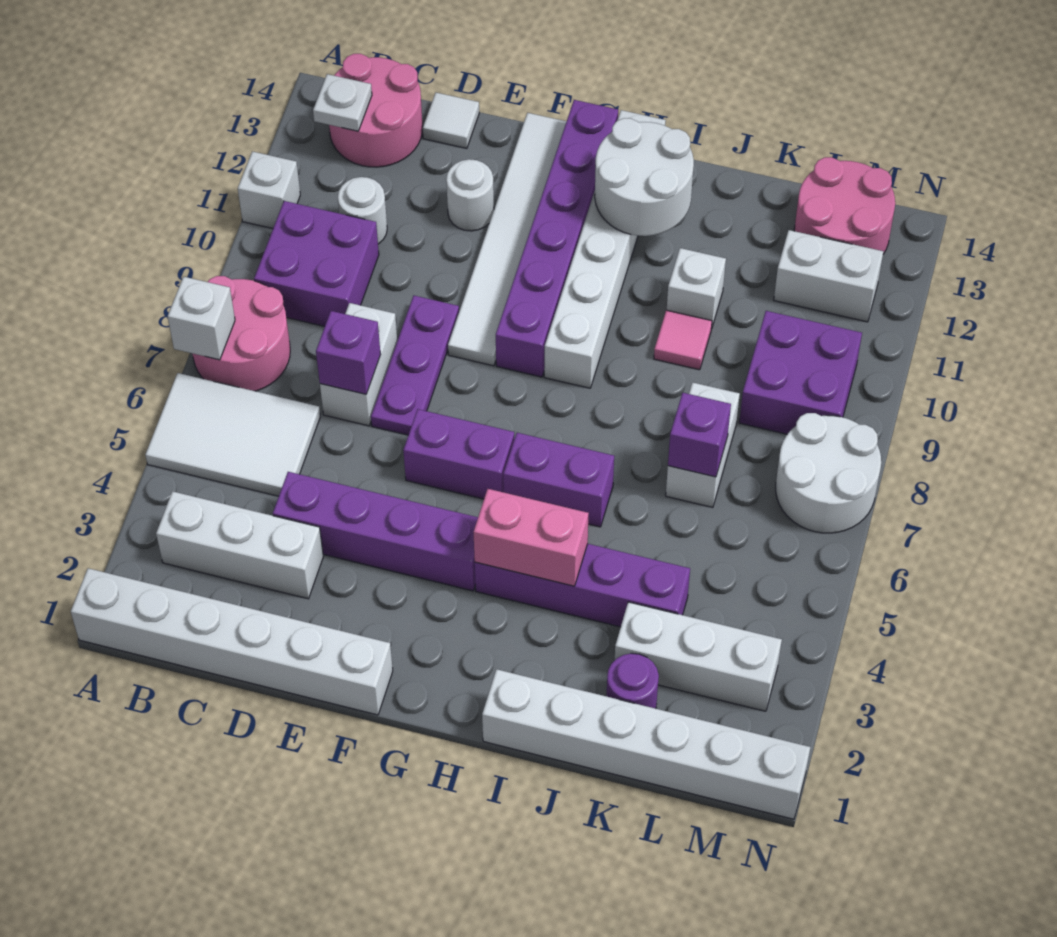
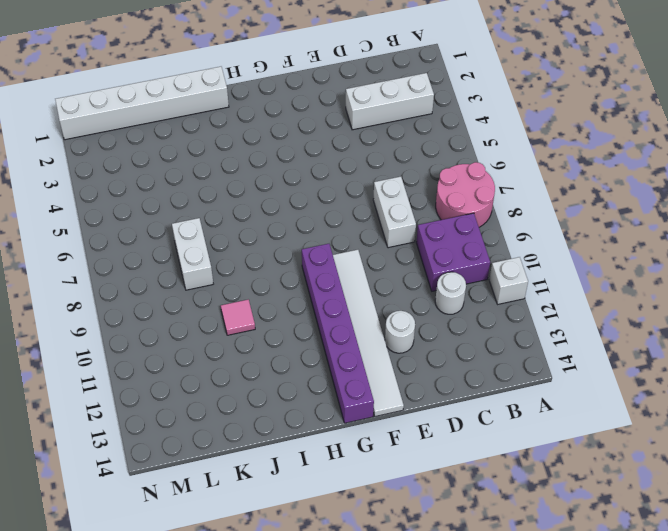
none -> white brick A1:F1 level 1
none -> white tile A5:C6 level 1
none -> pink round brick B13:C14 level 1
none -> purple brick D4:G4 level 1

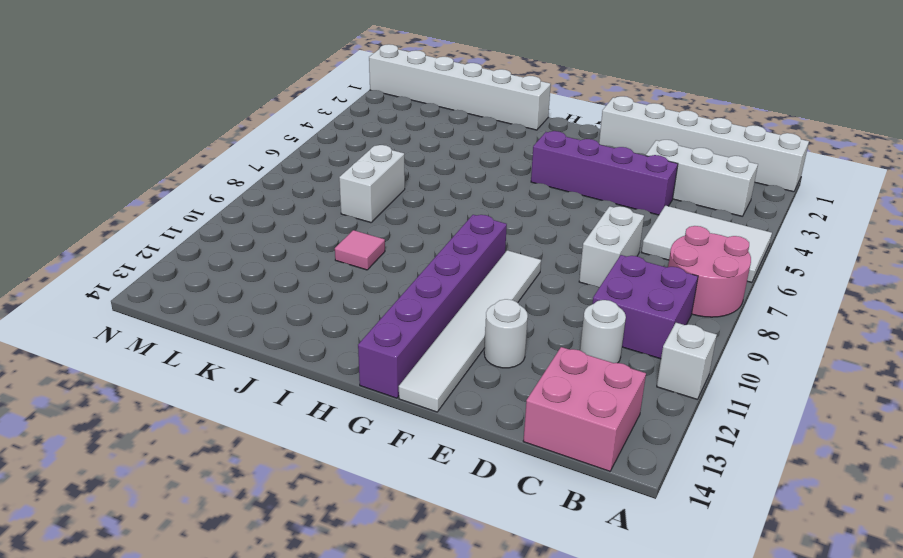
pink brick B13:C14 level 1 -> pink round brick B13:C14 level 1
none -> white tile D14 level 1
none -> purple plate E7:E9 level 1
none -> purple brick F6:G6 level 1
none -> purple brick H4:K4 level 1

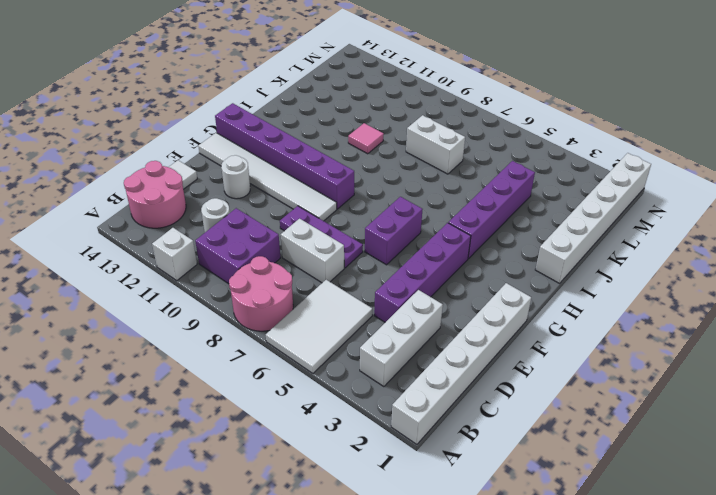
none -> purple brick H6:I6 level 1
none -> white brick H9:H14 level 1
none -> white brick J11 level 1
none -> purple round brick K2 level 1

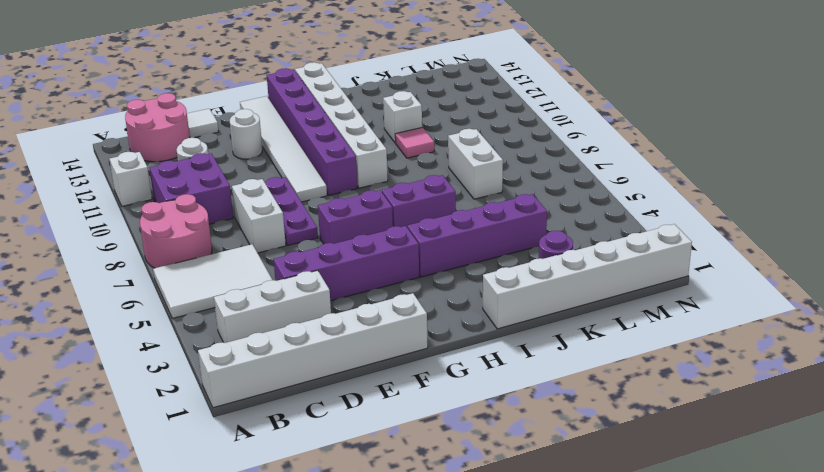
none -> white brick K3:M3 level 1
none -> purple brick L9:M10 level 1
none -> white brick L12:M12 level 1
none -> pink round brick L13:M14 level 1

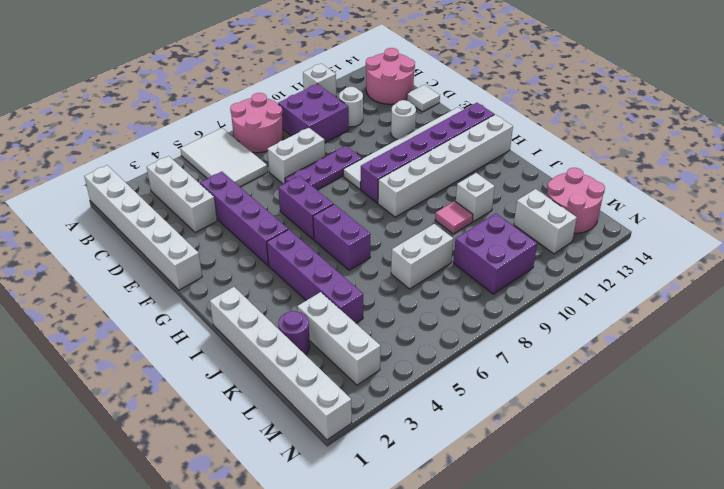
none -> white round brick M7:N8 level 1
none -> white brick A7 level 2
none -> white plate B13 level 2
none -> purple brick D7 level 2

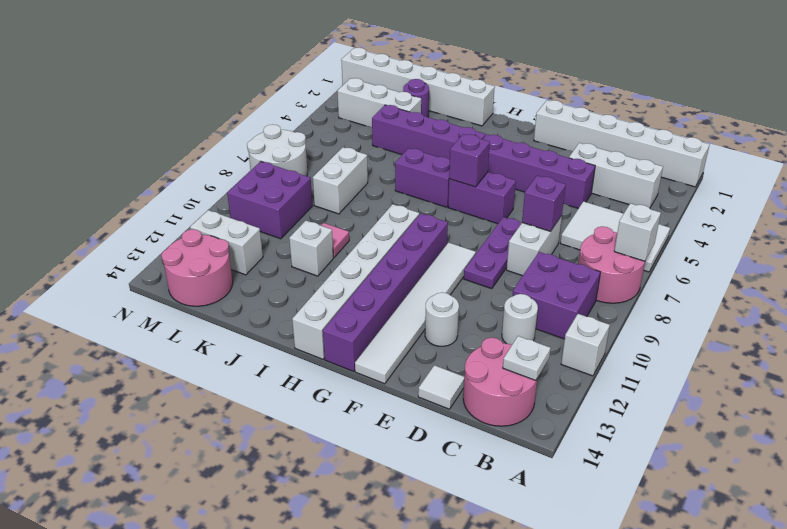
purple brick G6 level 2 -> purple brick K7 level 2
none -> pink brick H4:I4 level 2
none -> white round brick H12:I13 level 2

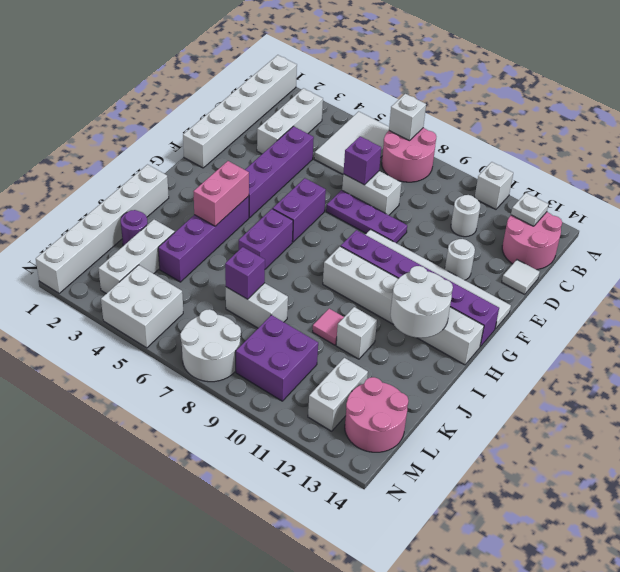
white brick M4:N5 level 1 -> none
none -> purple brick B9:C10 level 1

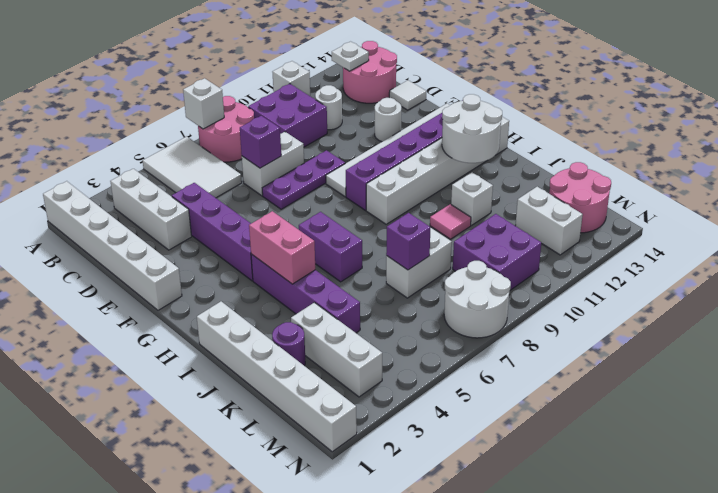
none -> purple brick F6:G6 level 1

